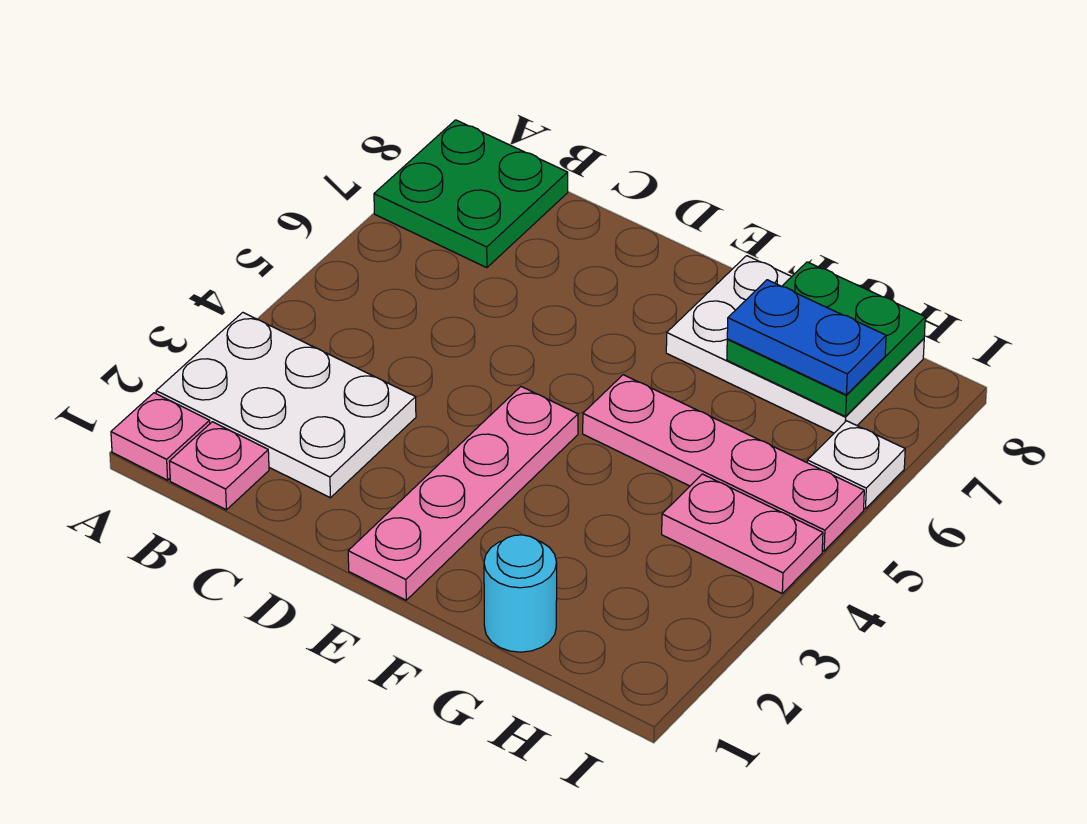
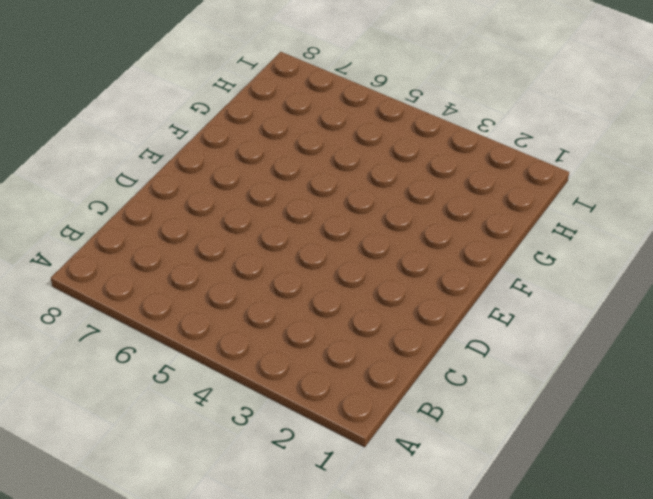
none -> pink plate A1 level 1
none -> white plate A2:C3 level 1
none -> green plate A7:B8 level 1

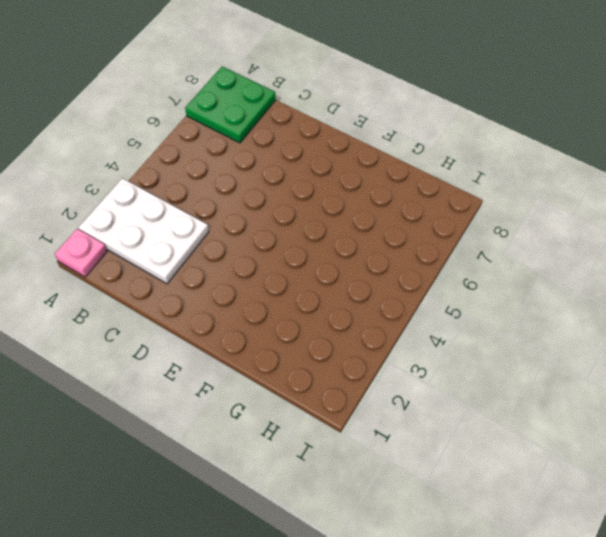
none -> pink plate B1 level 1
none -> pink plate E1:E4 level 1
none -> pink plate F5:I5 level 1

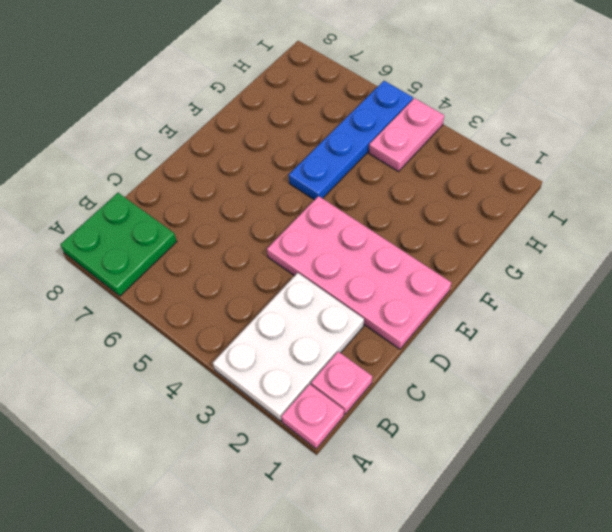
pink plate D1:E4 level 1 -> pink plate E1:E4 level 1
blue plate F5:I5 level 1 -> pink plate F5:I5 level 1
none -> white plate F7:H8 level 1
none -> cyan round brick G1 level 1
none -> white plate I6 level 1

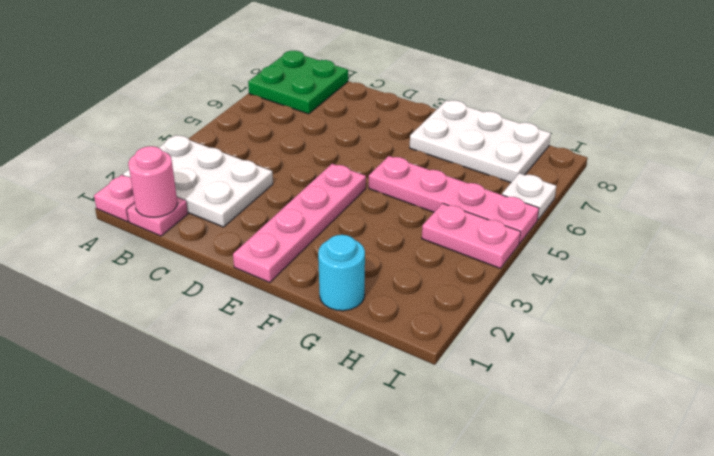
pink round brick B1 level 2 -> none
none -> green plate G7:H8 level 2
none -> blue plate G7:H7 level 3

